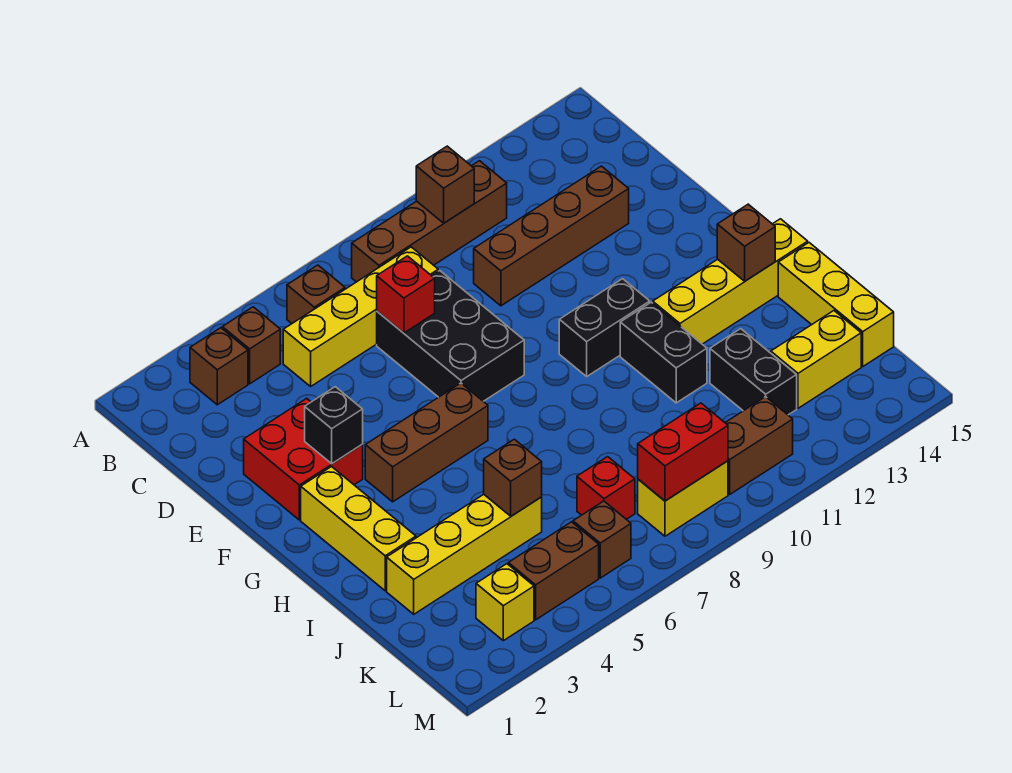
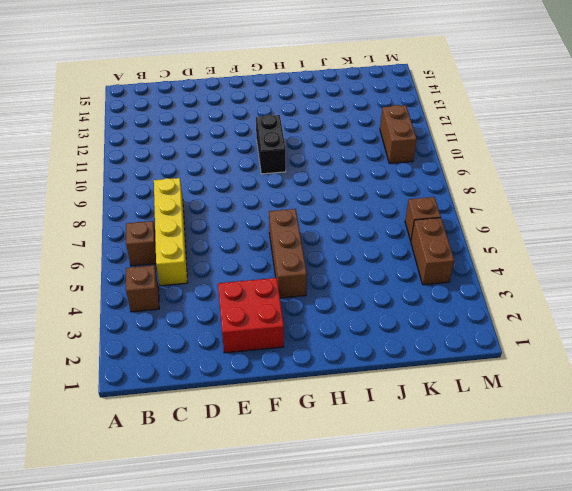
none -> brown brick B3 level 1
none -> brown brick B8:B11 level 1
none -> black brick D7:F8 level 1

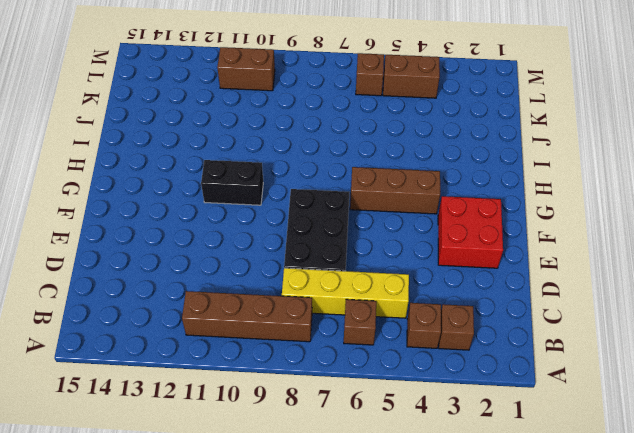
none -> brown brick D10:D13 level 1
none -> yellow brick G2:I2 level 1
none -> black brick H11:I11 level 1

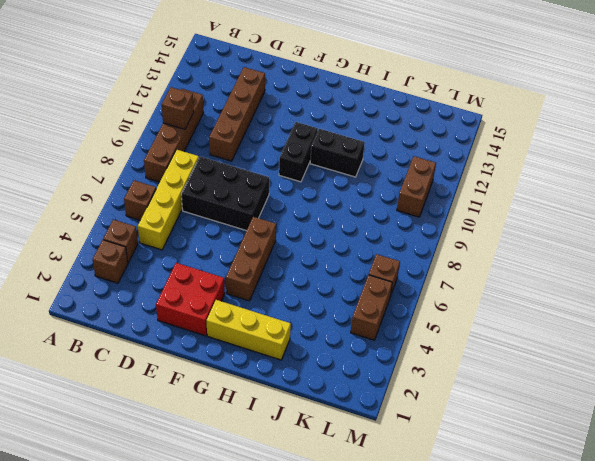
none -> yellow brick H12:H15 level 1
none -> yellow brick I15:K15 level 1
none -> yellow brick J2:J5 level 1

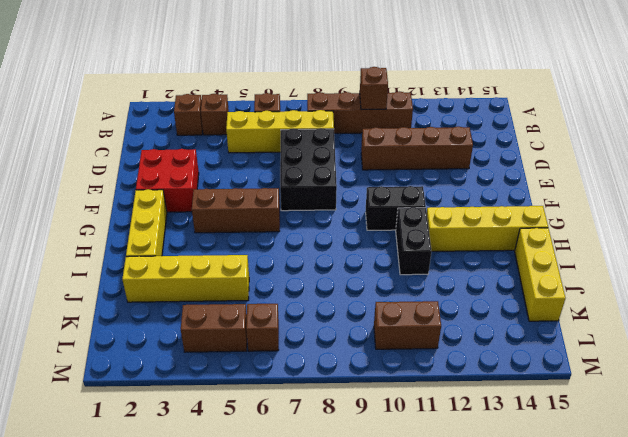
none -> black brick J12:K12 level 1
none -> red brick K7 level 1
none -> yellow brick K13:K14 level 1

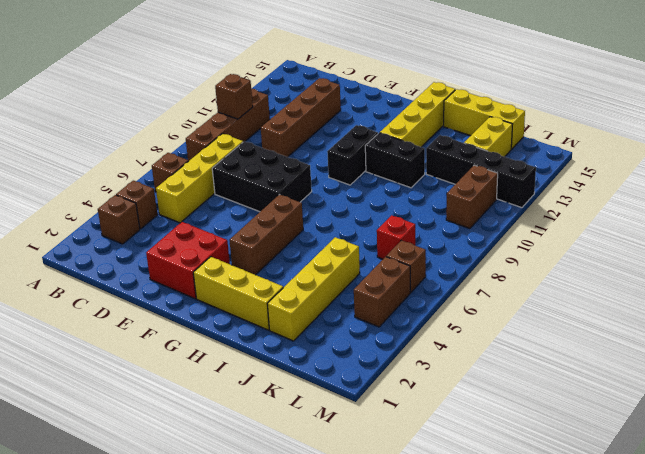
black brick J12:M12 level 1 -> black brick J12:K12 level 1
none -> yellow brick L3 level 1
none -> yellow brick L8:L9 level 1
none -> red brick D7 level 2

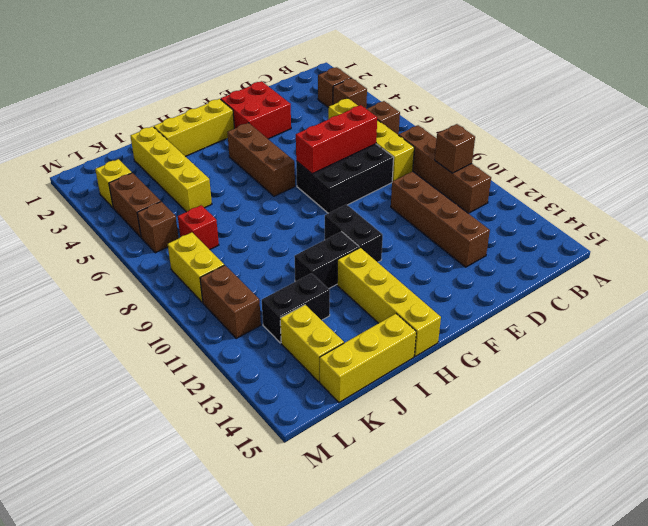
red brick D7:F7 level 2 -> red brick D7 level 2
none -> black brick F3 level 2
none -> brown brick H14 level 2
none -> brown brick J5 level 2

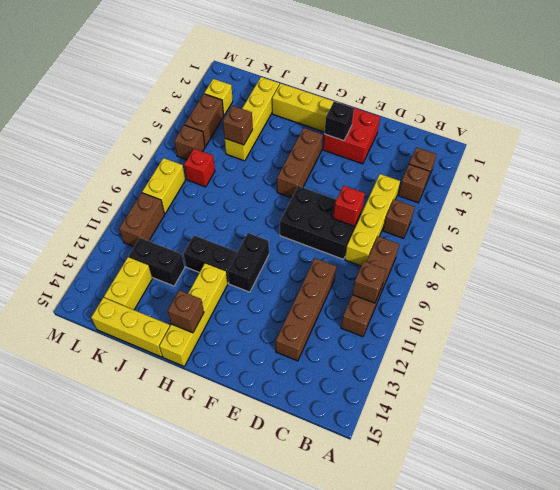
none -> red brick L8:L9 level 2

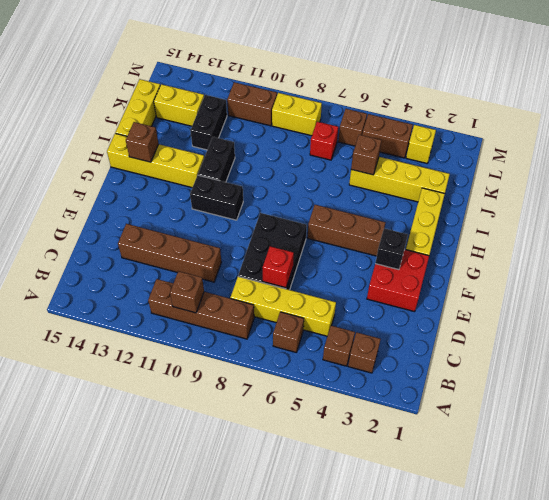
none -> red brick L8:L9 level 2

